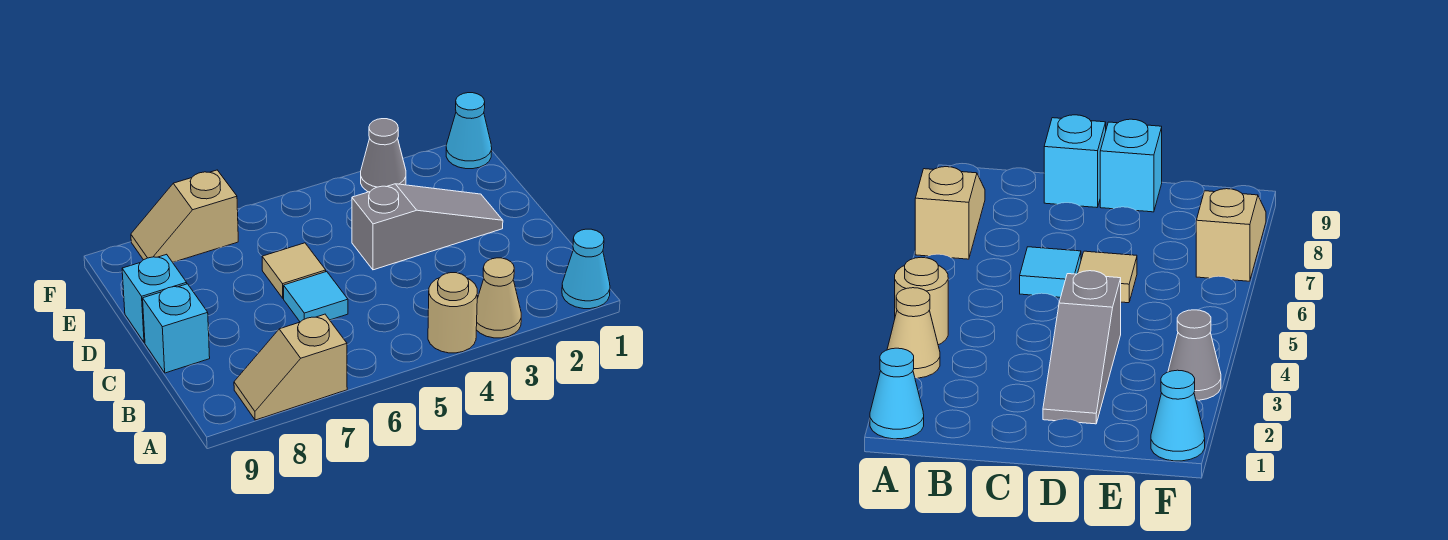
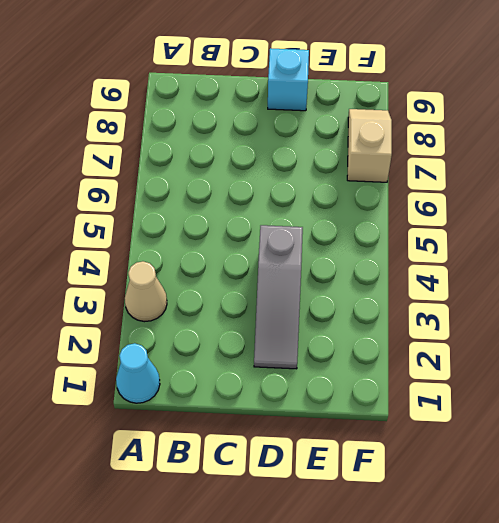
none -> tan round brick A4 level 1
none -> tan slope A7:A8 level 1 top 7
none -> cyan tile C6 level 1

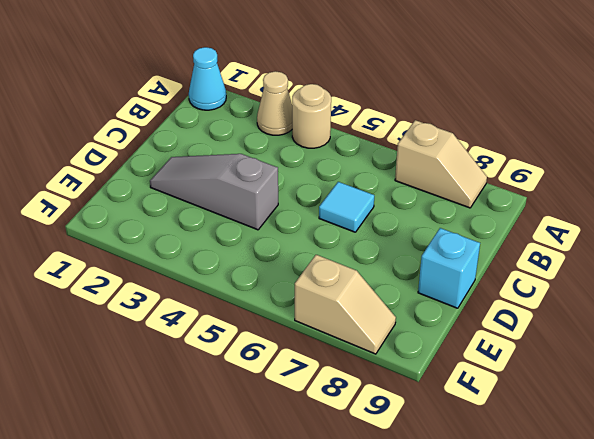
none -> cyan brick C9 level 1
none -> tan tile D6 level 1
none -> cyan cone F1 level 1

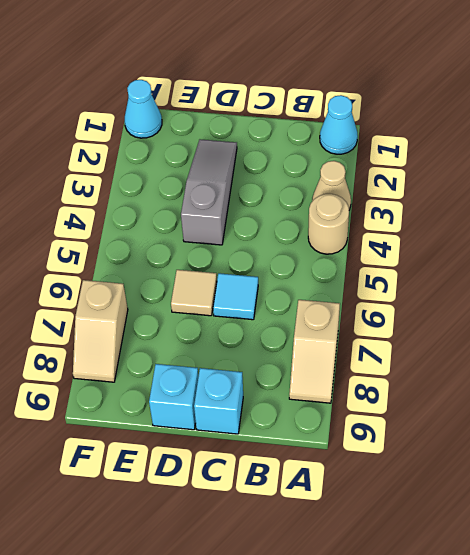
none -> grey cone F3 level 1

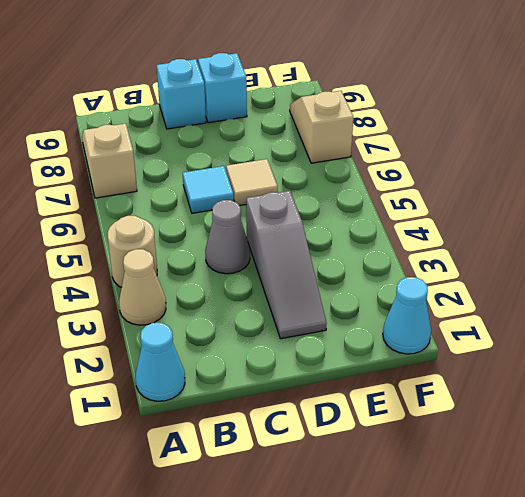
grey cone C4 level 1 -> grey cone F3 level 1

